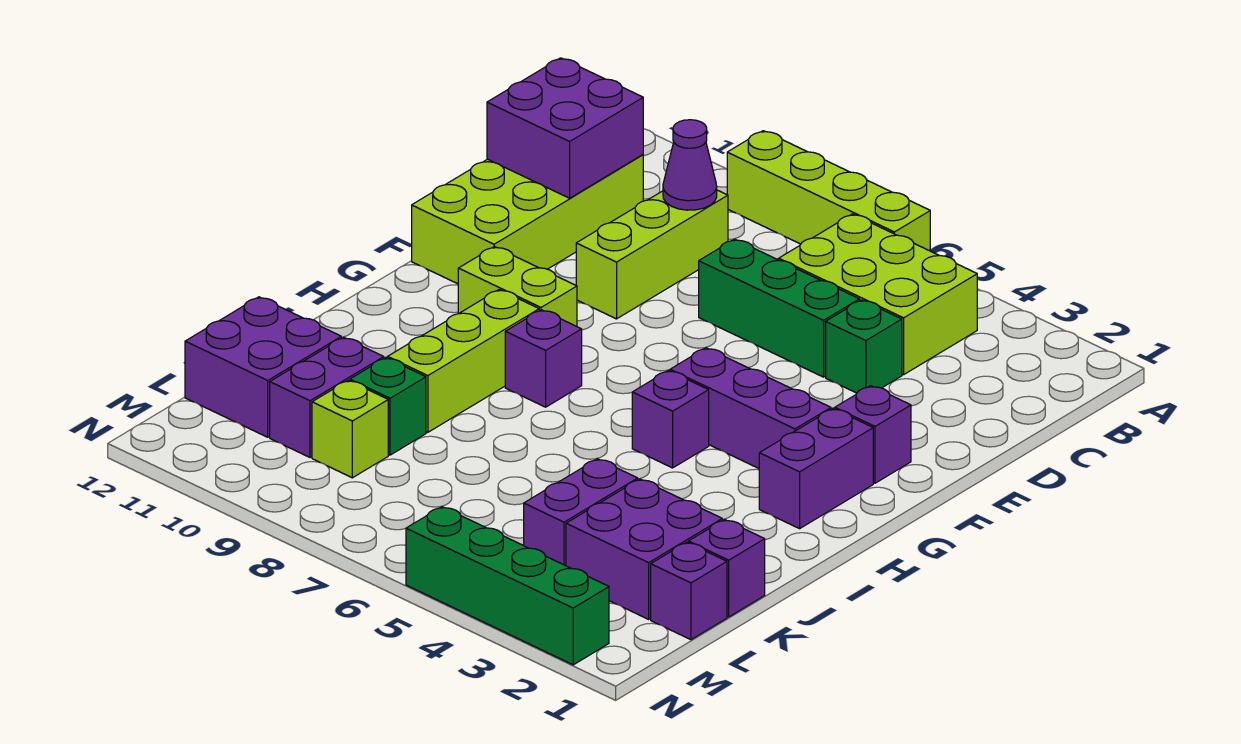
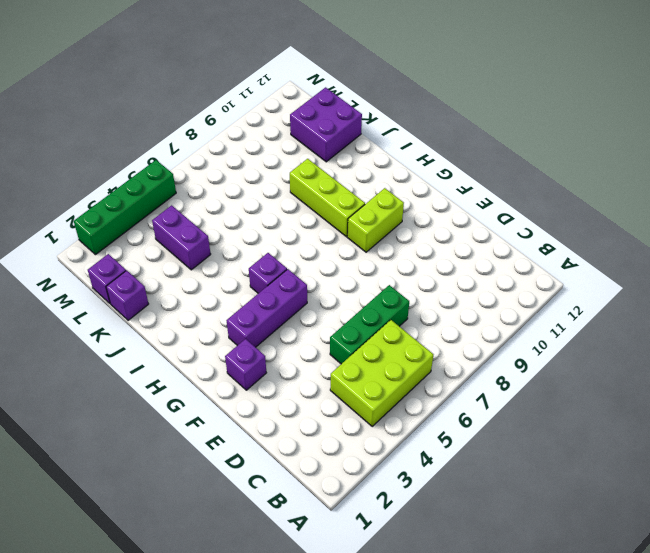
none -> lime brick A6:A9 level 1
none -> lime brick C9:E9 level 1
none -> lime brick C11:F12 level 1

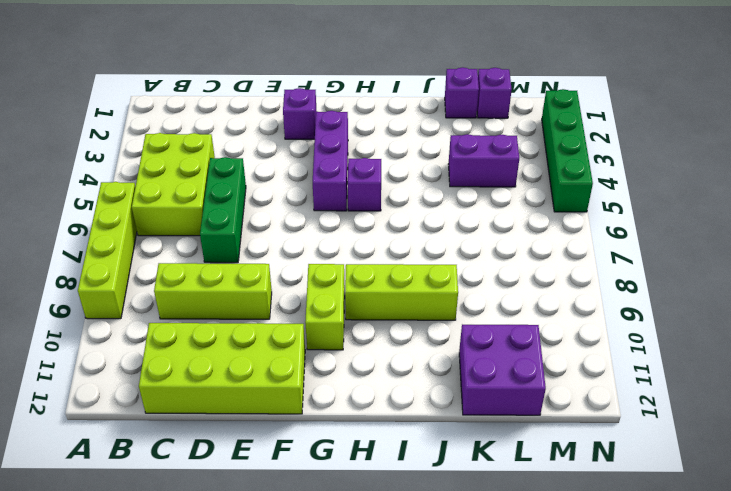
none -> green brick D4 level 1
none -> purple brick G2:H2 level 1
none -> purple brick H8 level 1

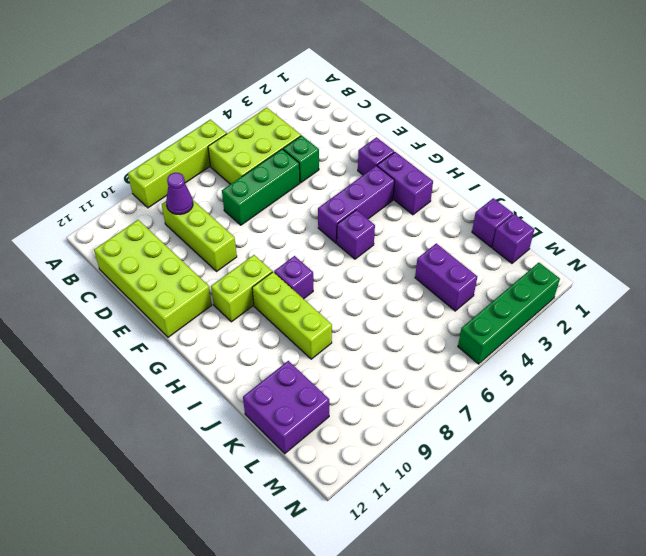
none -> purple brick K2:L3 level 1
none -> green brick K9 level 1
none -> purple brick K10:L10 level 1

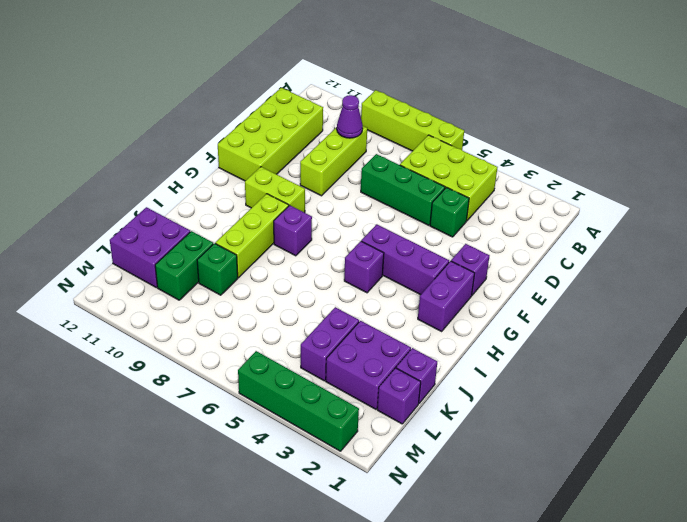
green brick K10:L10 level 1 -> purple brick K10:L10 level 1
none -> lime brick L9 level 1
none -> purple brick C11:D12 level 2

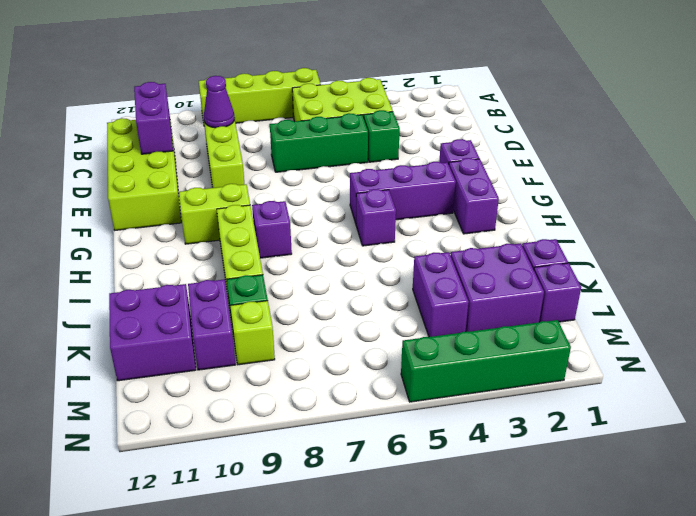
purple brick C11:D11 level 2 -> purple brick C11:D12 level 2

